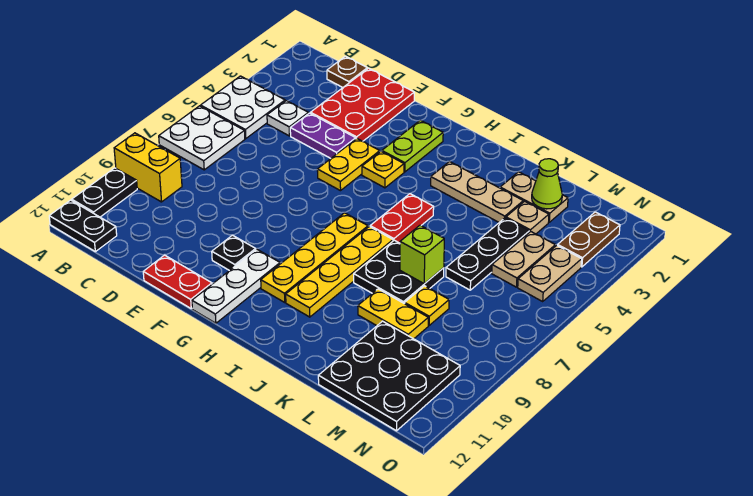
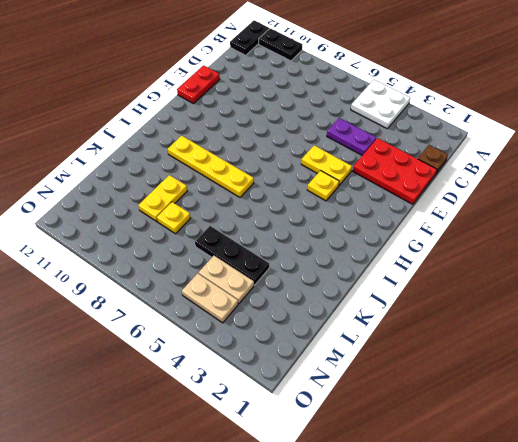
purple plate D4:D5 level 1 -> purple plate D4:E4 level 1
none -> white plate A6:B7 level 1
none -> yellow brick A9:B9 level 1
none -> white plate C4 level 1
none -> black plate F10 level 1

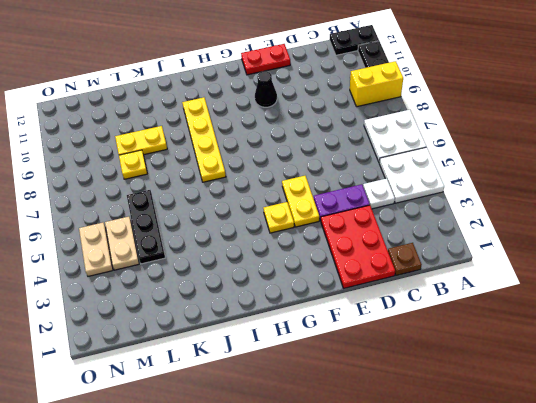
black cone F10 level 1 -> black plate F10 level 1
none -> lime plate G2:G3 level 1
none -> white plate G10:G12 level 1
none -> yellow plate H7:H10 level 1
none -> tan plate I3:K3 level 1

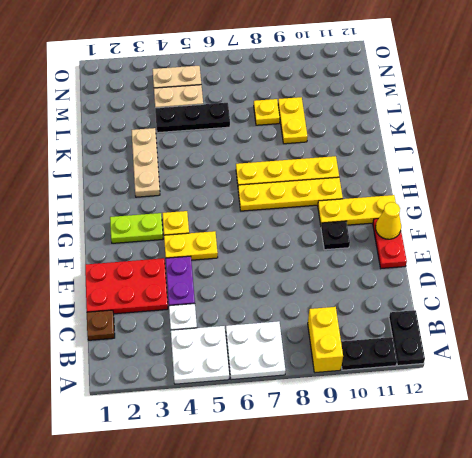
yellow cone F12 level 2 -> none
yellow plate G10:G12 level 1 -> white plate G10:G12 level 1
none -> red plate I5:I6 level 1
none -> black plate J7:K8 level 1
none -> tan plate K2:L2 level 1
none -> tan plate L3 level 1

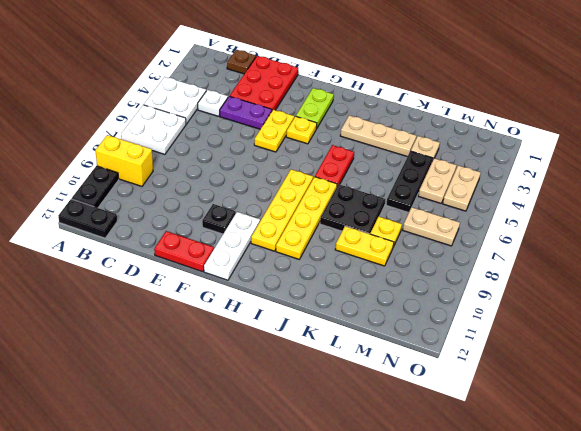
tan plate M7:N7 level 1 -> tan plate K2:L2 level 1
none -> black plate L10:N12 level 1
none -> brown plate N2:N3 level 1
none -> lime brick K7 level 2
none -> lime cone L2 level 2

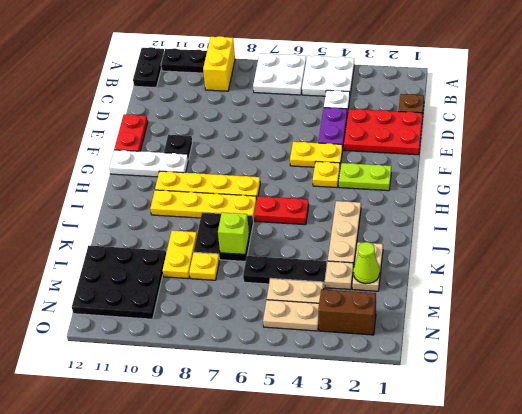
brown brick N2:N3 level 1 -> brown plate N2:N3 level 1

